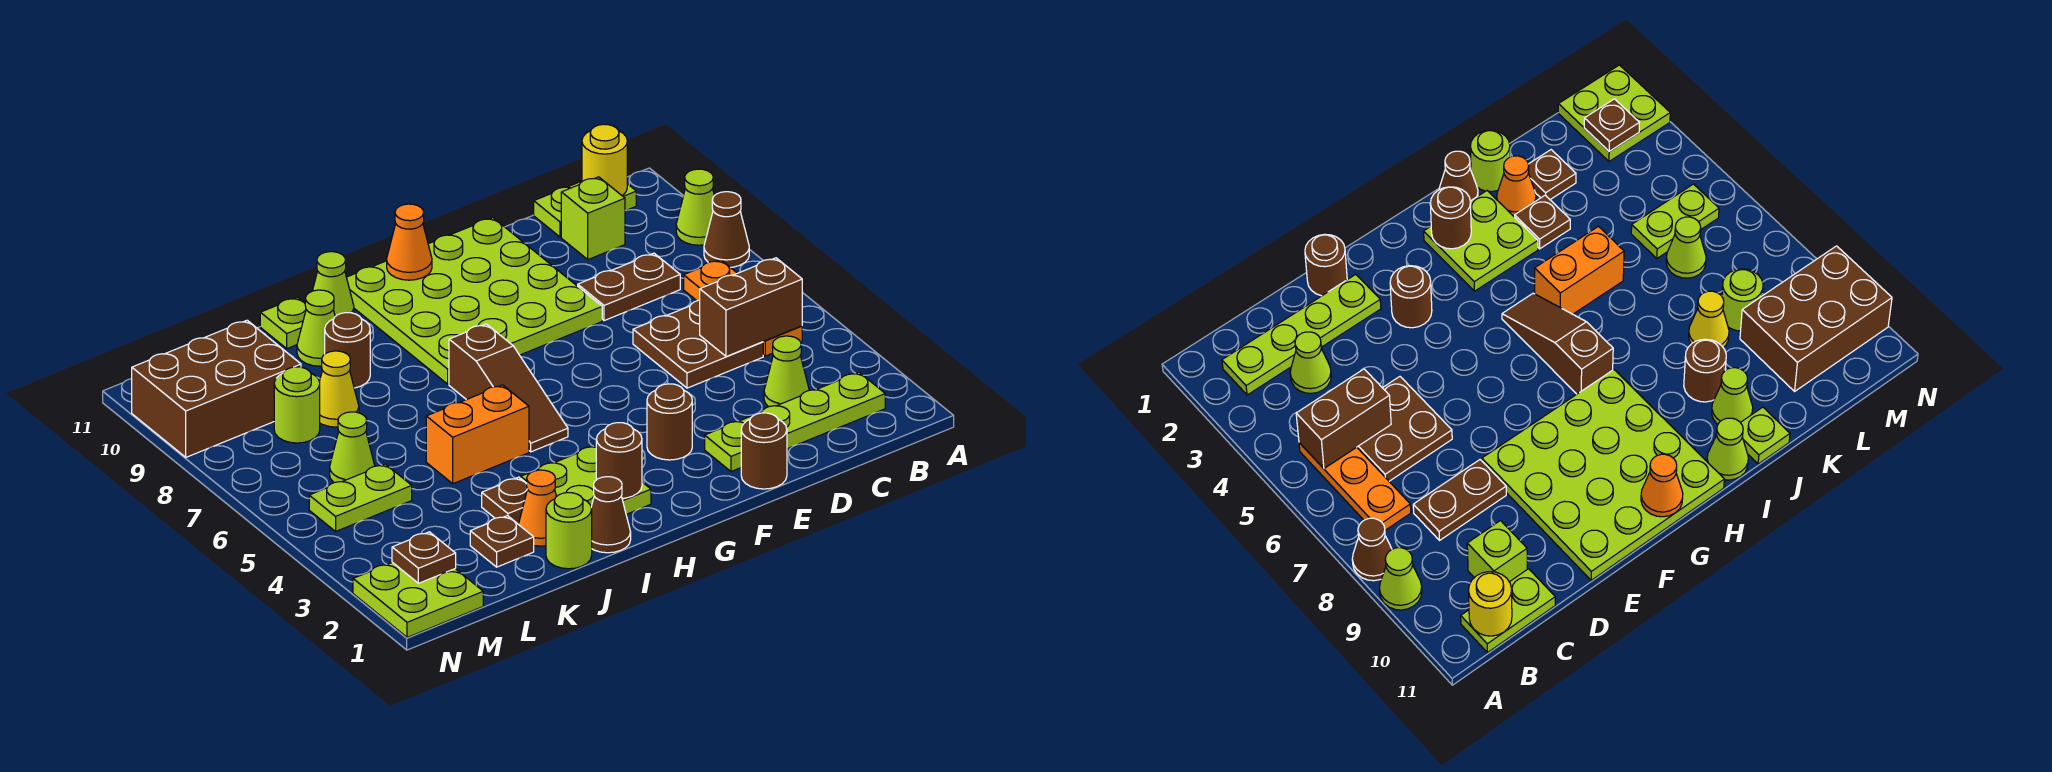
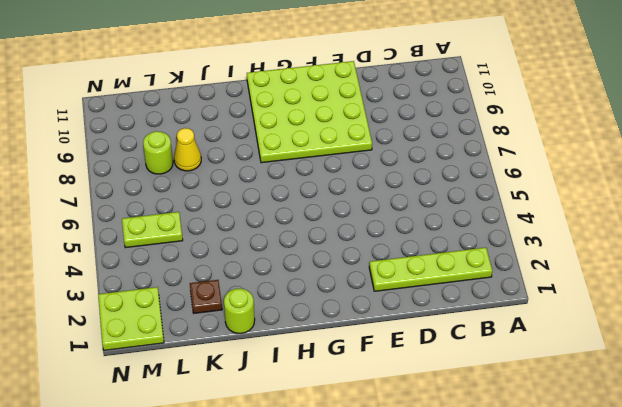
none -> brown cone A8 level 1
none -> lime cone A9 level 1
none -> orange plate B5:B7 level 1
none -> lime plate B11:C11 level 1

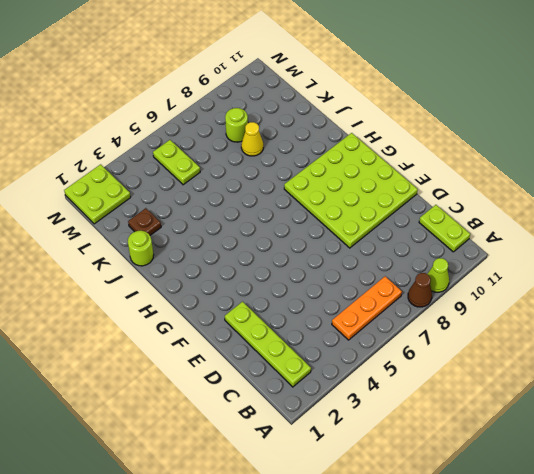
none -> lime cone C3 level 1
none -> brown plate C5:D6 level 1
none -> brown plate C8:D8 level 1
none -> lime brick C10 level 1

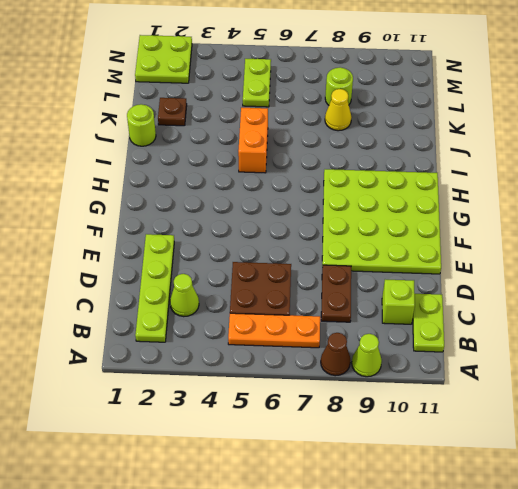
none -> brown round brick E1 level 1
none -> brown round brick F3 level 1
none -> lime plate H2:I3 level 1
none -> brown slope H5:H7 level 1 top 7

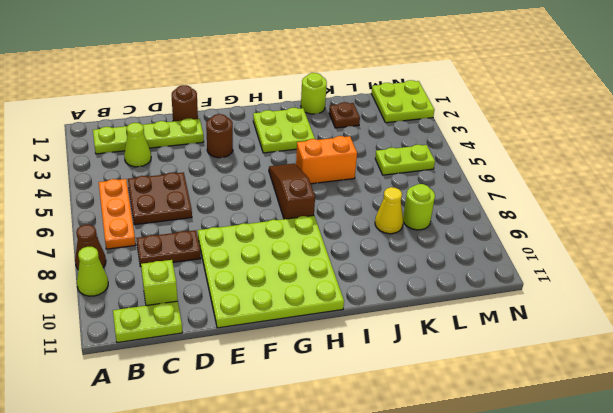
none -> brown cone I1 level 1
none -> lime cone I11 level 1
none -> orange cone J2 level 1
none -> brown plate J3 level 1

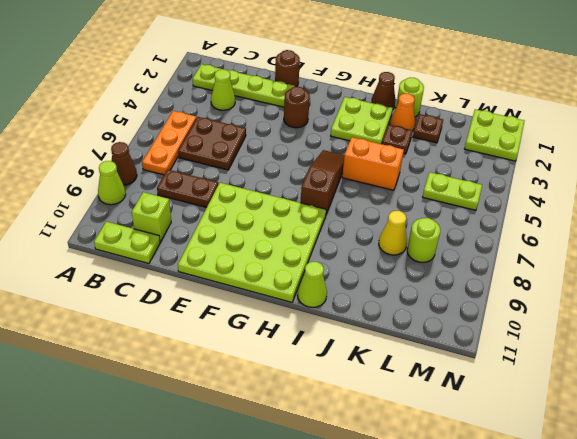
none -> brown round brick J9 level 1
none -> lime cone J10 level 1
none -> lime plate J11 level 1
none -> lime cone L6 level 1

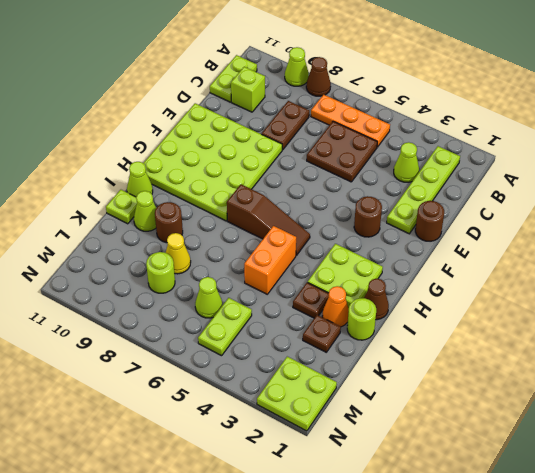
none -> brown brick L9:N10 level 1
none -> brown brick B5:C5 level 2
none -> yellow round brick B11 level 2
none -> orange cone G11 level 2

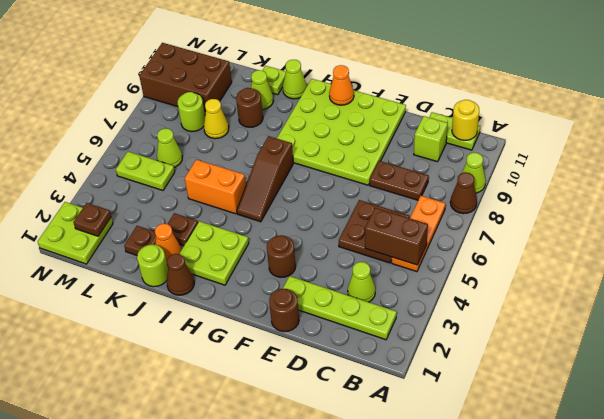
none -> brown round brick H2 level 2

